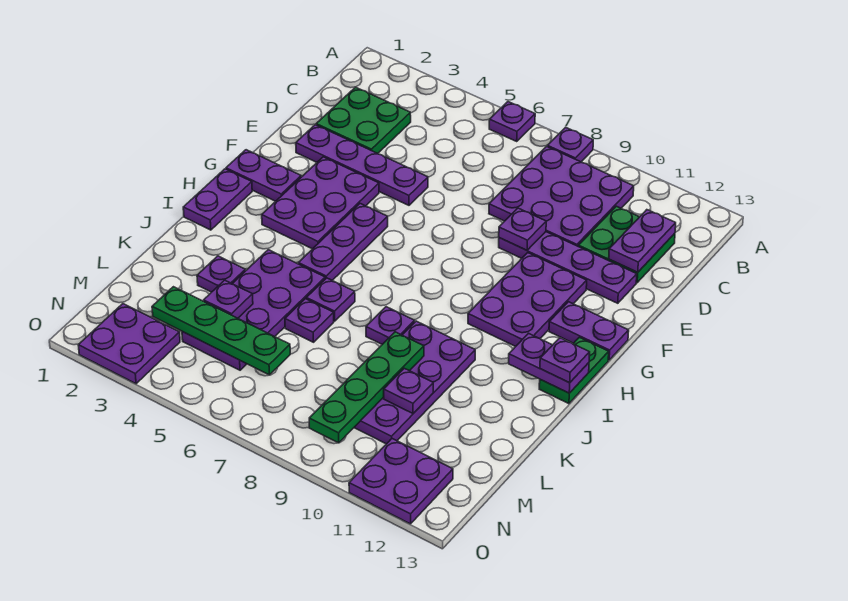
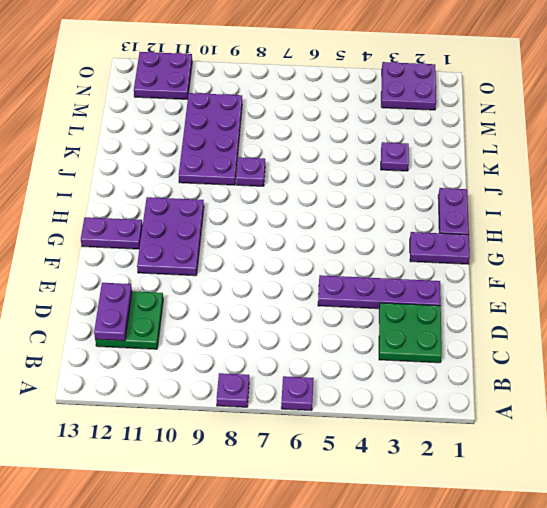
none -> purple plate B8:D10 level 1
none -> purple plate E9:E12 level 1
none -> purple plate F3:H4 level 1
none -> purple plate G5:I5 level 1

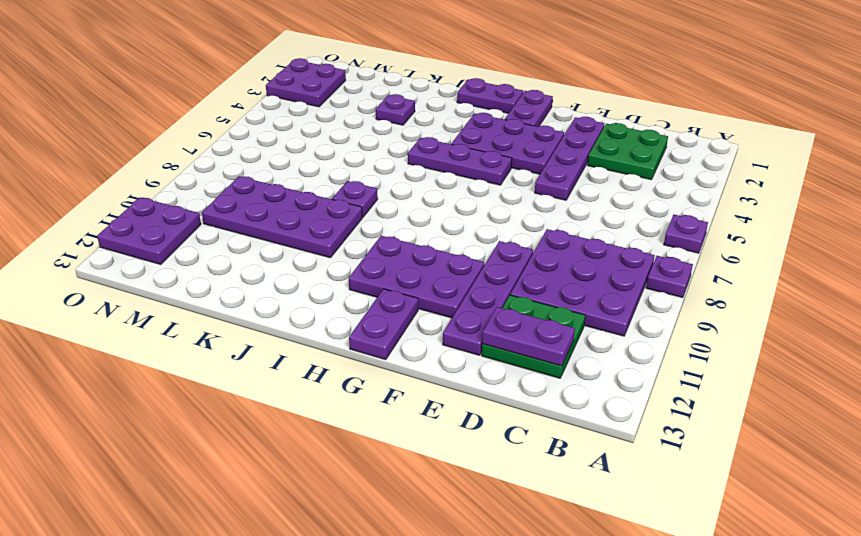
none -> green plate H13:I13 level 1
none -> purple plate J4:M5 level 1
none -> purple plate J6 level 1
none -> purple plate K6 level 1

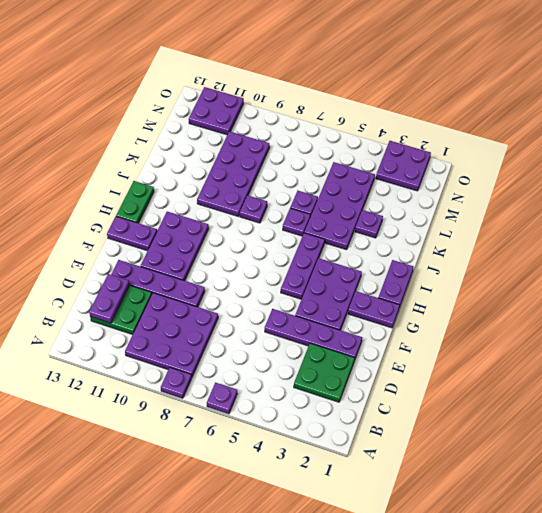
none -> purple plate E9 level 2
none -> purple plate I12:I13 level 2
none -> green plate K9:N9 level 2
none -> purple plate L4 level 2

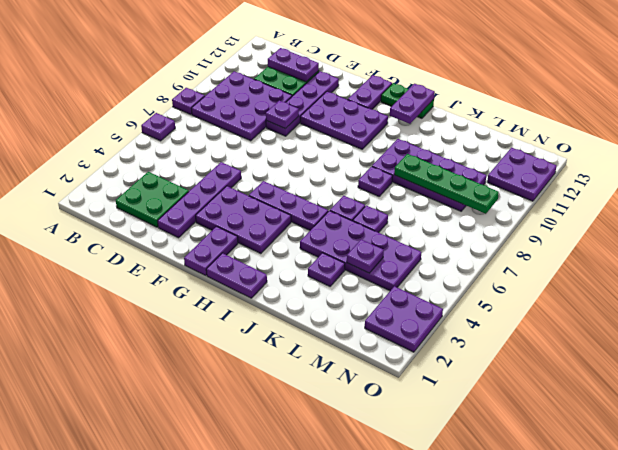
none -> purple plate L10 level 2
none -> green plate M3:M6 level 2
none -> purple plate I13 level 3

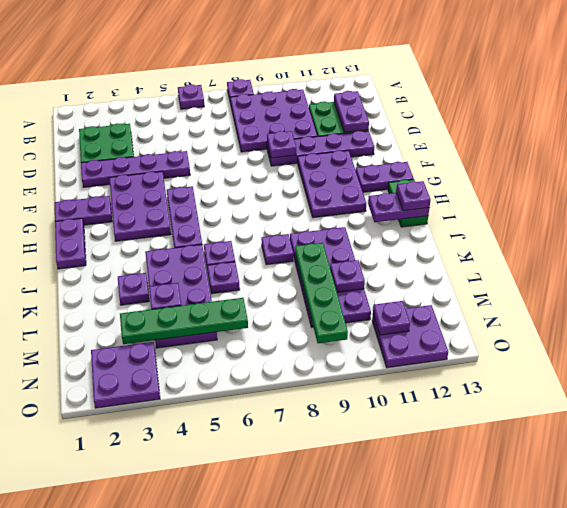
purple plate N11 level 2 -> none

